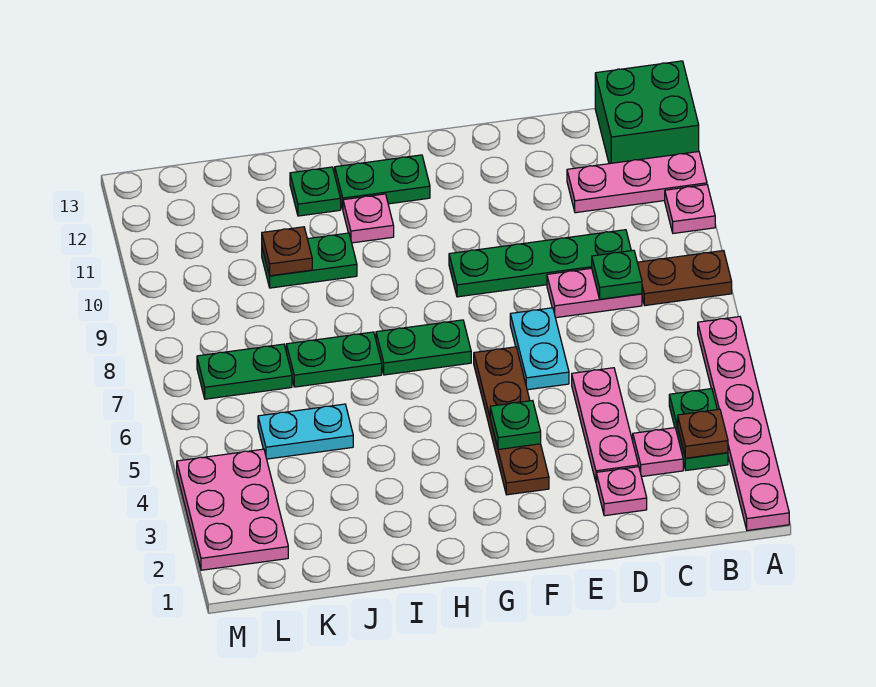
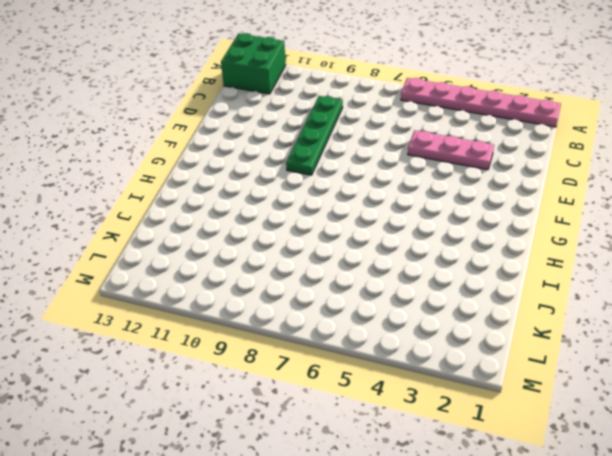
none -> brown plate A8:B8 level 1
none -> pink plate A10 level 1
none -> pink plate A11:C11 level 1

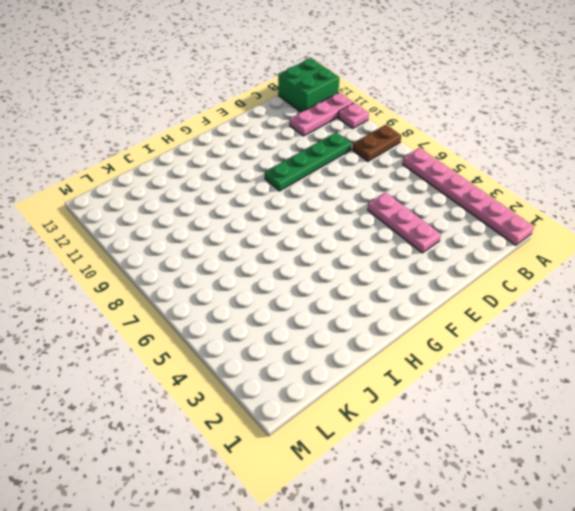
none -> green plate B3:B4 level 1
none -> pink plate C3 level 1
none -> pink plate C8:D8 level 1

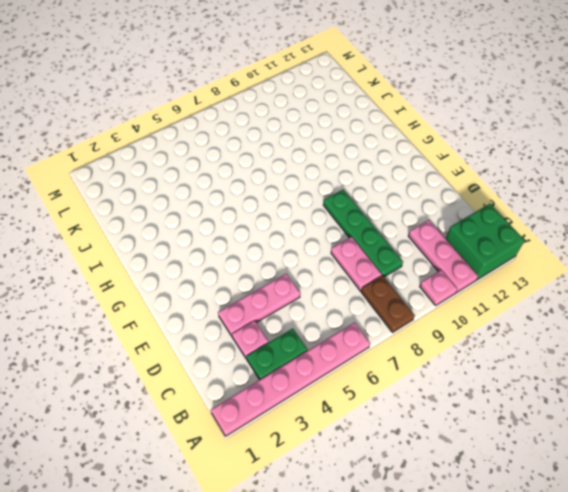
none -> pink plate D2 level 1
none -> cyan plate E6:E7 level 1
none -> brown plate F3:F6 level 1

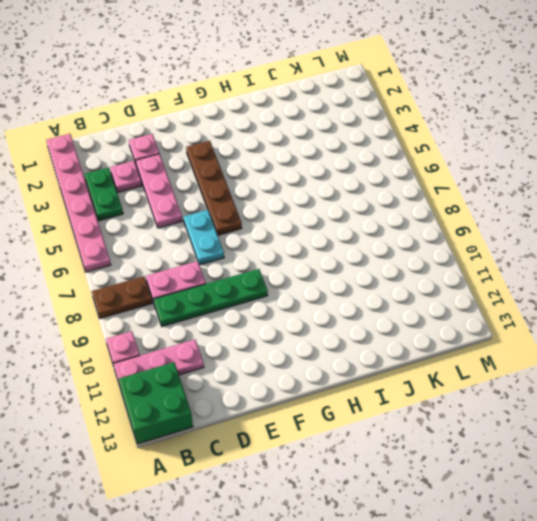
none -> green plate G7:H7 level 1
none -> green plate G12:H12 level 1
none -> pink plate H11 level 1

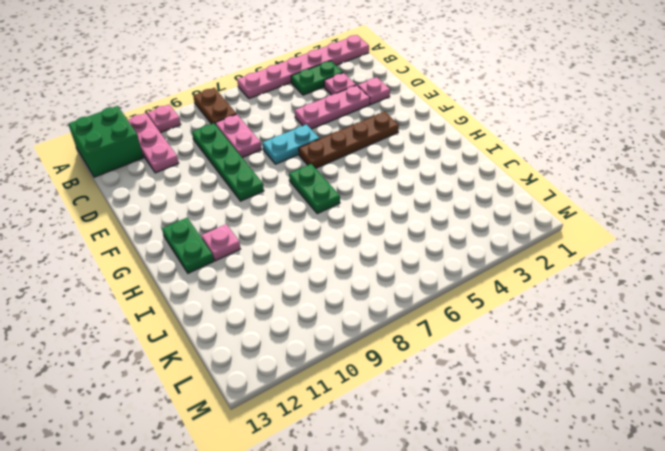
none -> green plate I7:J7 level 1
none -> green plate I10:J10 level 1
none -> green plate I12 level 1

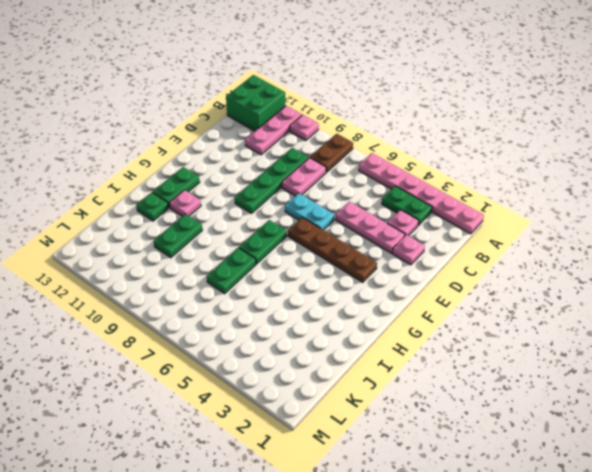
none -> cyan plate J5:K5 level 1
none -> green plate K7:L7 level 1
none -> pink plate L2:M4 level 1

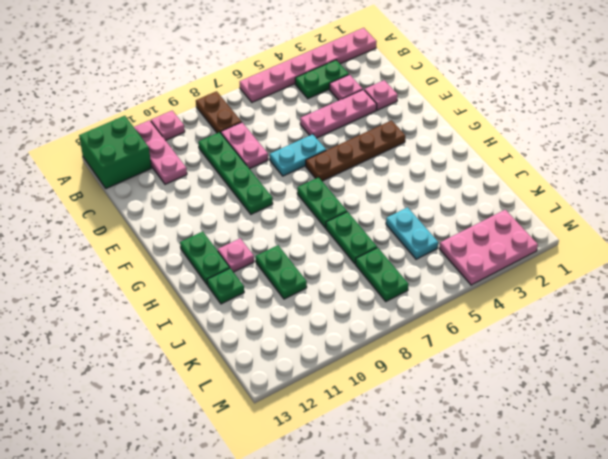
none -> brown plate B3 level 2
none -> green plate C8 level 2
none -> green plate F4 level 2

